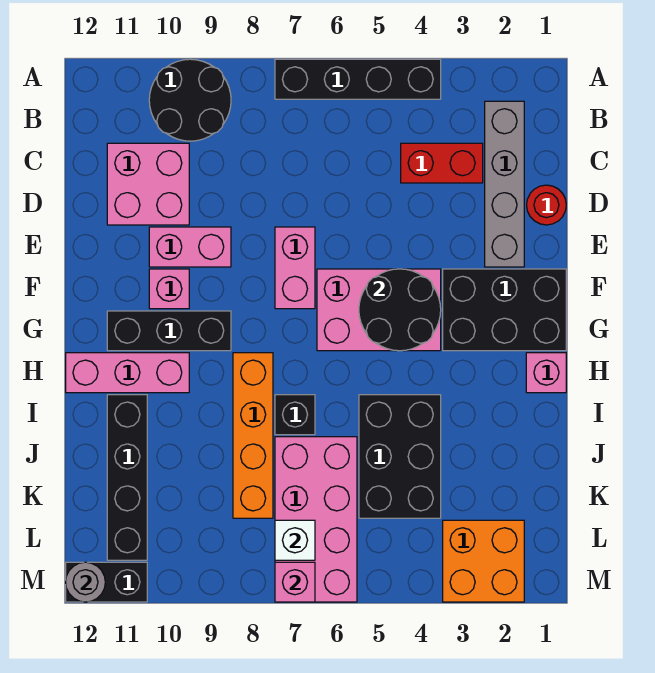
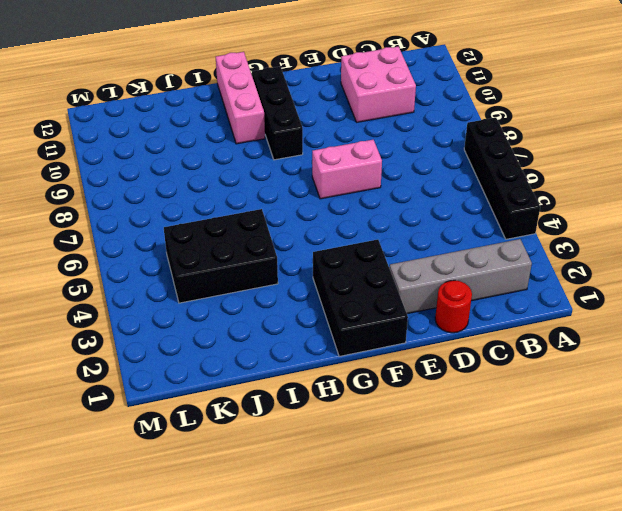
none -> black round brick A9:B10 level 1
none -> red brick C3:C4 level 1
none -> pink brick E9:E10 level 1

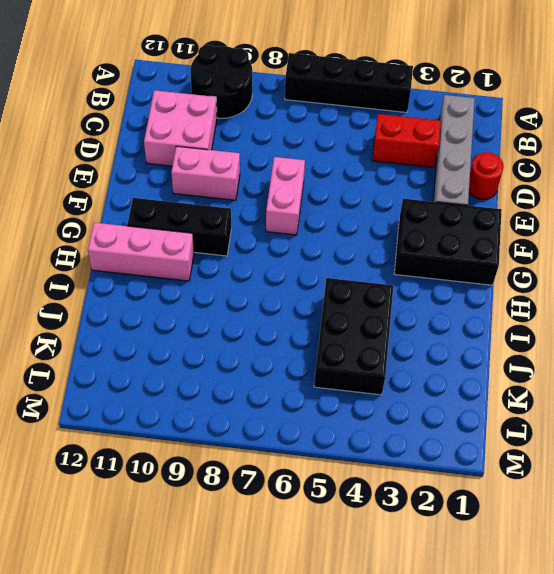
none -> pink brick F4:G6 level 1
none -> pink brick F10 level 1
none -> pink brick H1 level 1

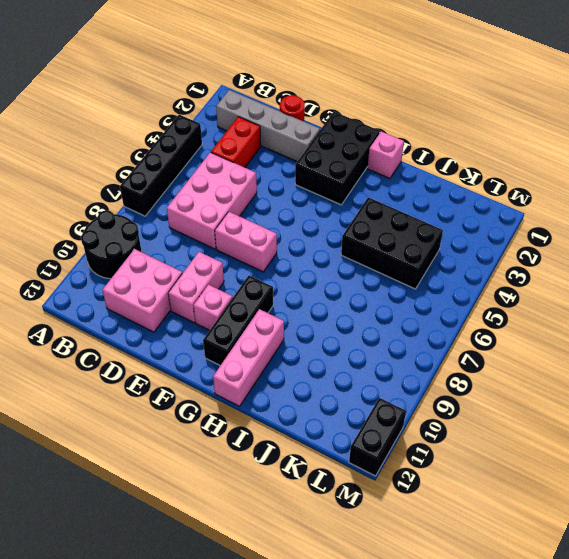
pink brick C5:D7 level 1 -> pink brick F4:G6 level 1
none -> orange brick H8:K8 level 1
none -> black brick I7 level 1
none -> black brick I11:L11 level 1

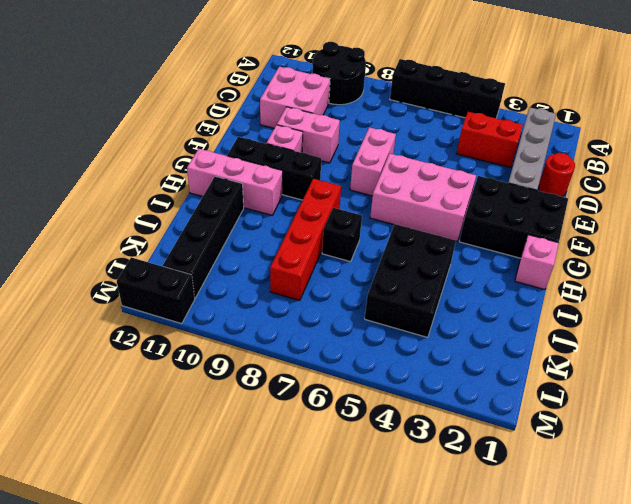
red brick H8:K8 level 1 -> orange brick H8:K8 level 1
none -> pink brick J6:M7 level 1
none -> orange brick L2:M3 level 1
none -> black round brick F4:G5 level 2

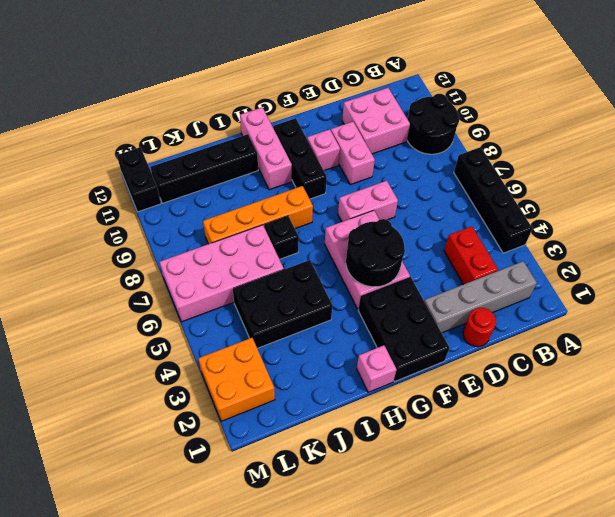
none -> white brick L7 level 2
none -> pink brick M7 level 2
none -> grey round brick M12 level 2

